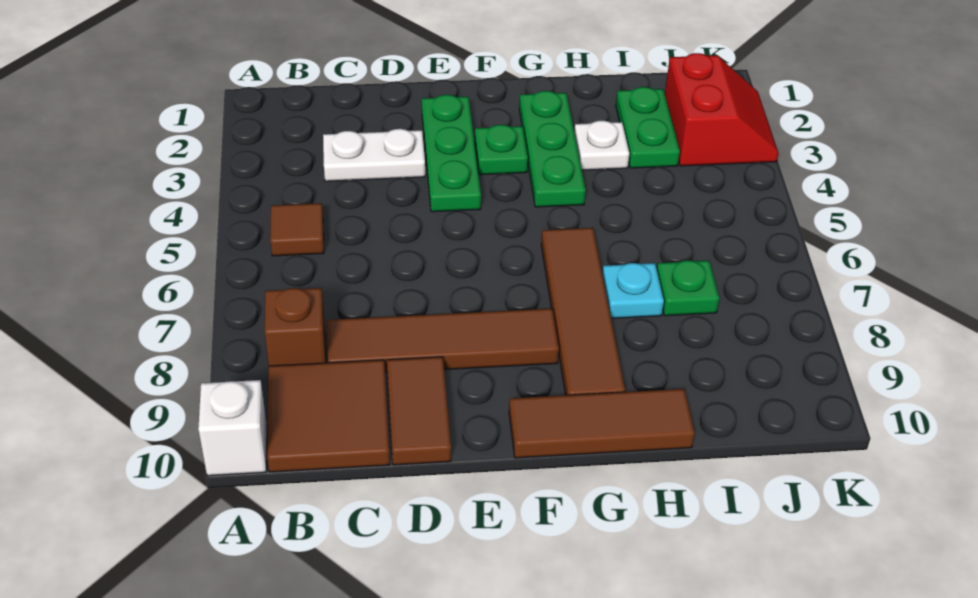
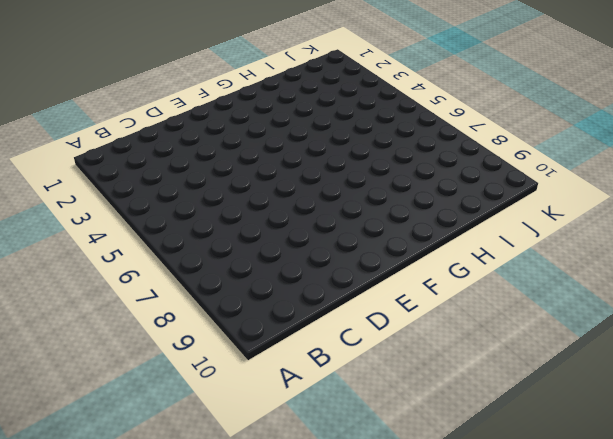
none -> white brick A10 level 1
none -> brown tile B5 level 1
none -> brown brick B8 level 1

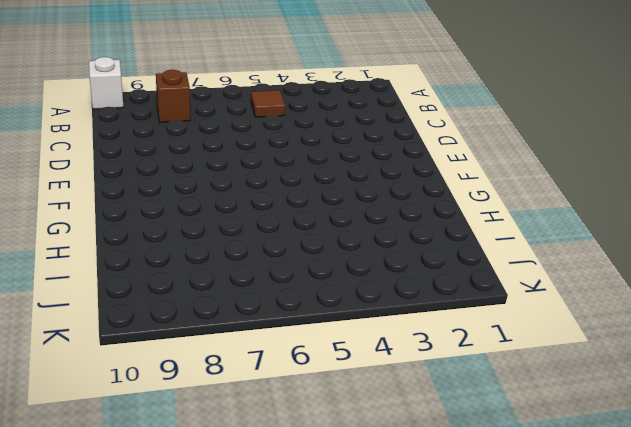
none -> brown tile B9:C10 level 1
none -> white plate C3:D3 level 1
none -> brown tile C8:F8 level 1

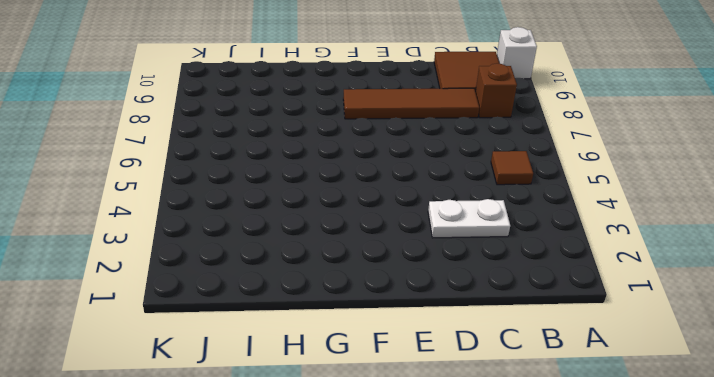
none -> brown tile D9:D10 level 1
none -> green plate E2:E4 level 1
none -> green plate F3 level 1

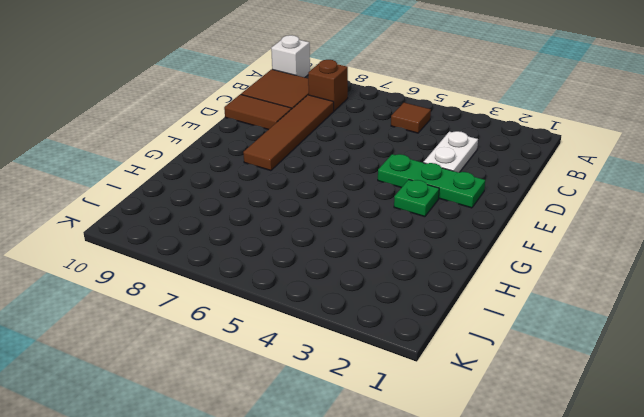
none -> brown tile F10:H10 level 1
none -> green plate G2:G4 level 1
none -> brown tile G6:G9 level 1

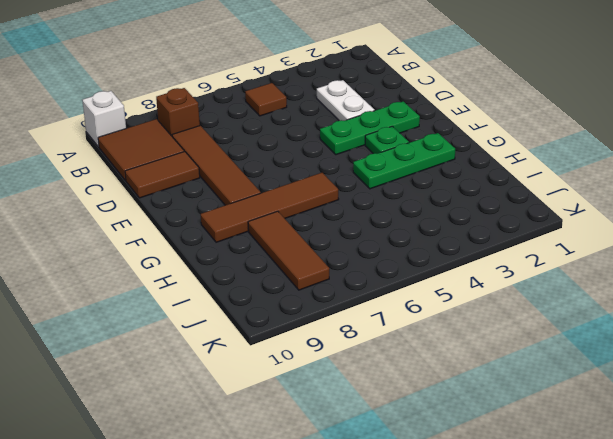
brown tile H8:J8 level 1 -> brown tile F10:H10 level 1
none -> white plate H3 level 1
none -> cyan plate H7 level 1
none -> green plate I2:I3 level 1

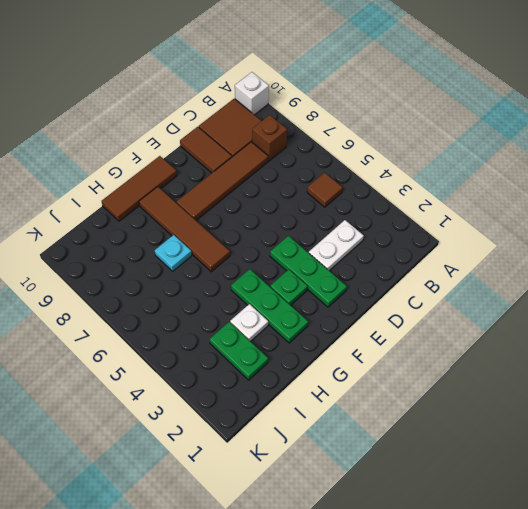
none -> green plate I7 level 1
none -> red slope J2:K3 level 1 top J

